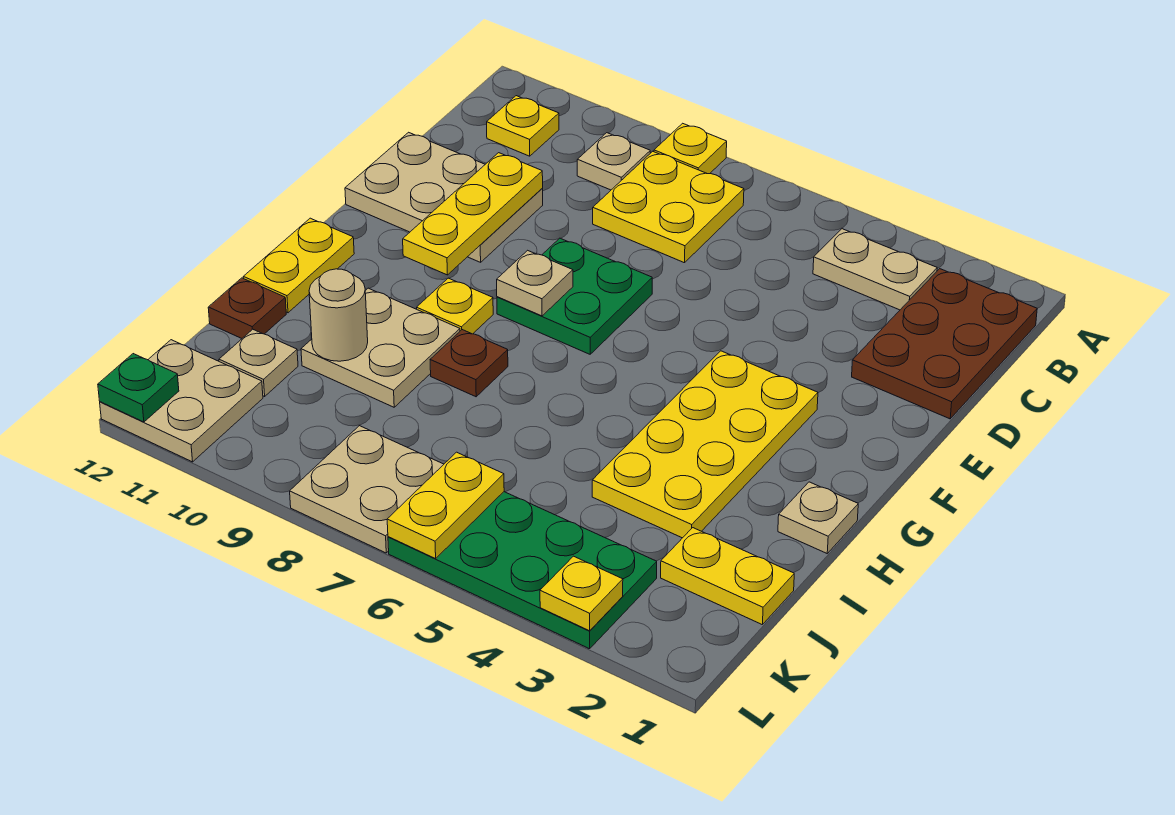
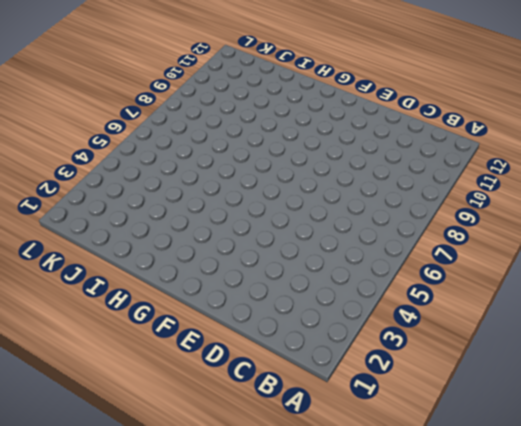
none -> yellow plate A8 level 1
none -> brown plate B1:D2 level 1
none -> tan plate B3:B4 level 1

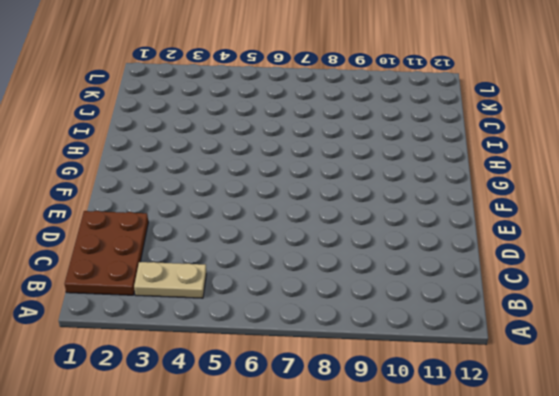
none -> yellow plate A8 level 1
none -> yellow plate B7:C8 level 1
none -> tan plate B9 level 1

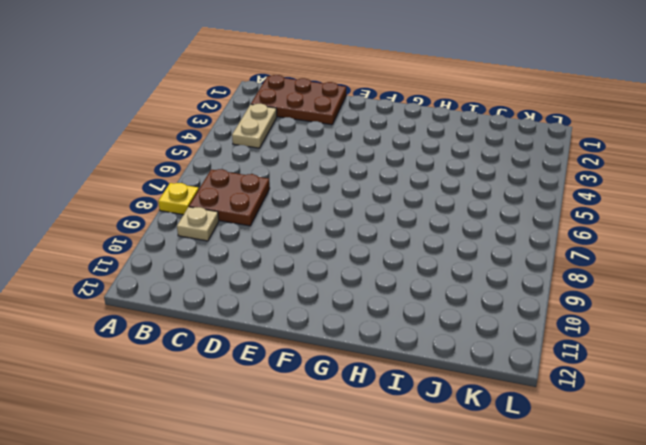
brown plate B7:C8 level 1 -> yellow plate B7:C8 level 1
none -> yellow plate B11 level 1
none -> tan plate D10:E12 level 1
none -> green plate E7:F8 level 1

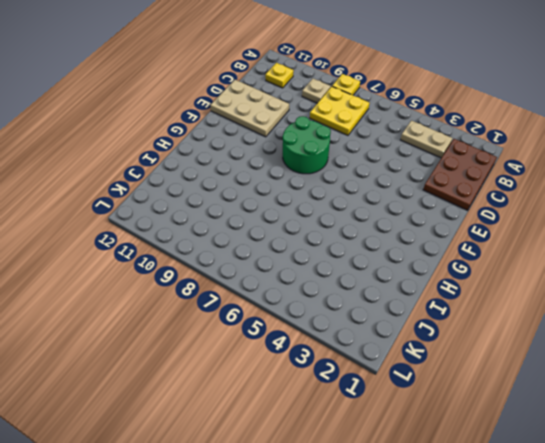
green round brick E7:F8 level 1 -> green plate E7:F8 level 1
none -> yellow plate F3:I4 level 1
none -> yellow plate G9 level 1
none -> yellow plate G12:H12 level 1

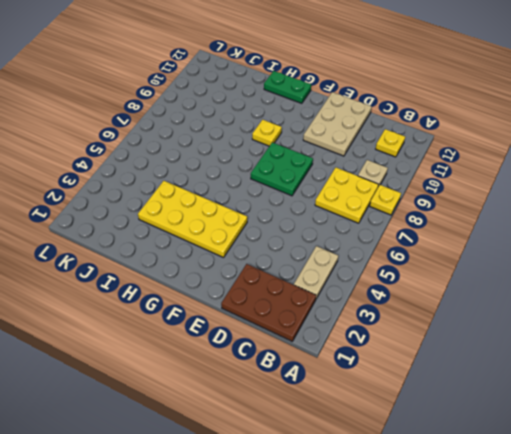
green plate G12:H12 level 1 -> yellow plate G12:H12 level 1
none -> tan plate H1 level 1
none -> brown plate H8 level 1
none -> tan plate H9:I10 level 1

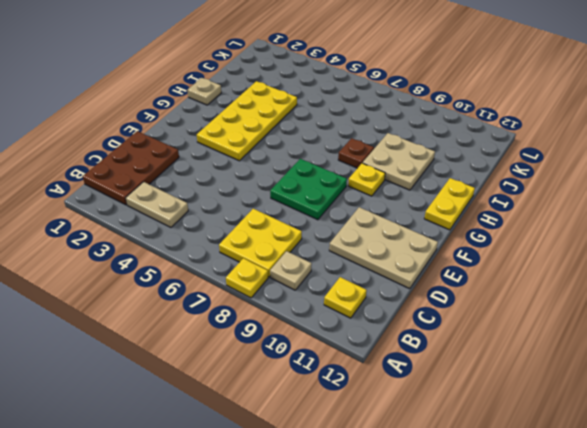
none -> brown plate I12 level 1
none -> yellow plate J1:J2 level 1
none -> tan plate J11 level 1

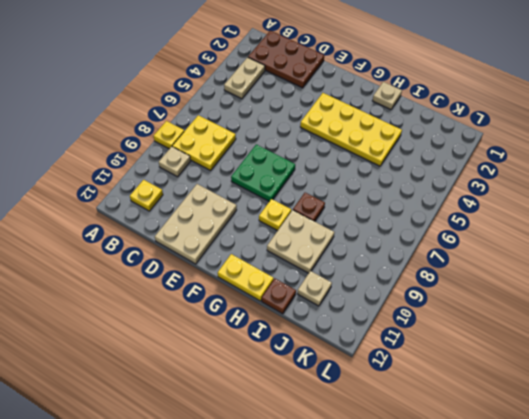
none -> yellow plate J1:J2 level 1
none -> green plate K3:L6 level 1
none -> tan plate K7:L8 level 1

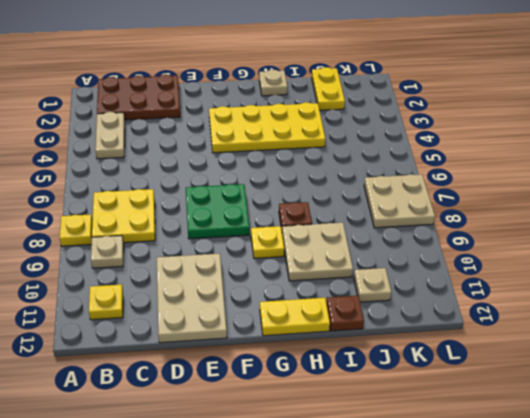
none -> green plate K3:L6 level 1
none -> tan plate K11:L12 level 1
none -> yellow plate D10:F10 level 2

